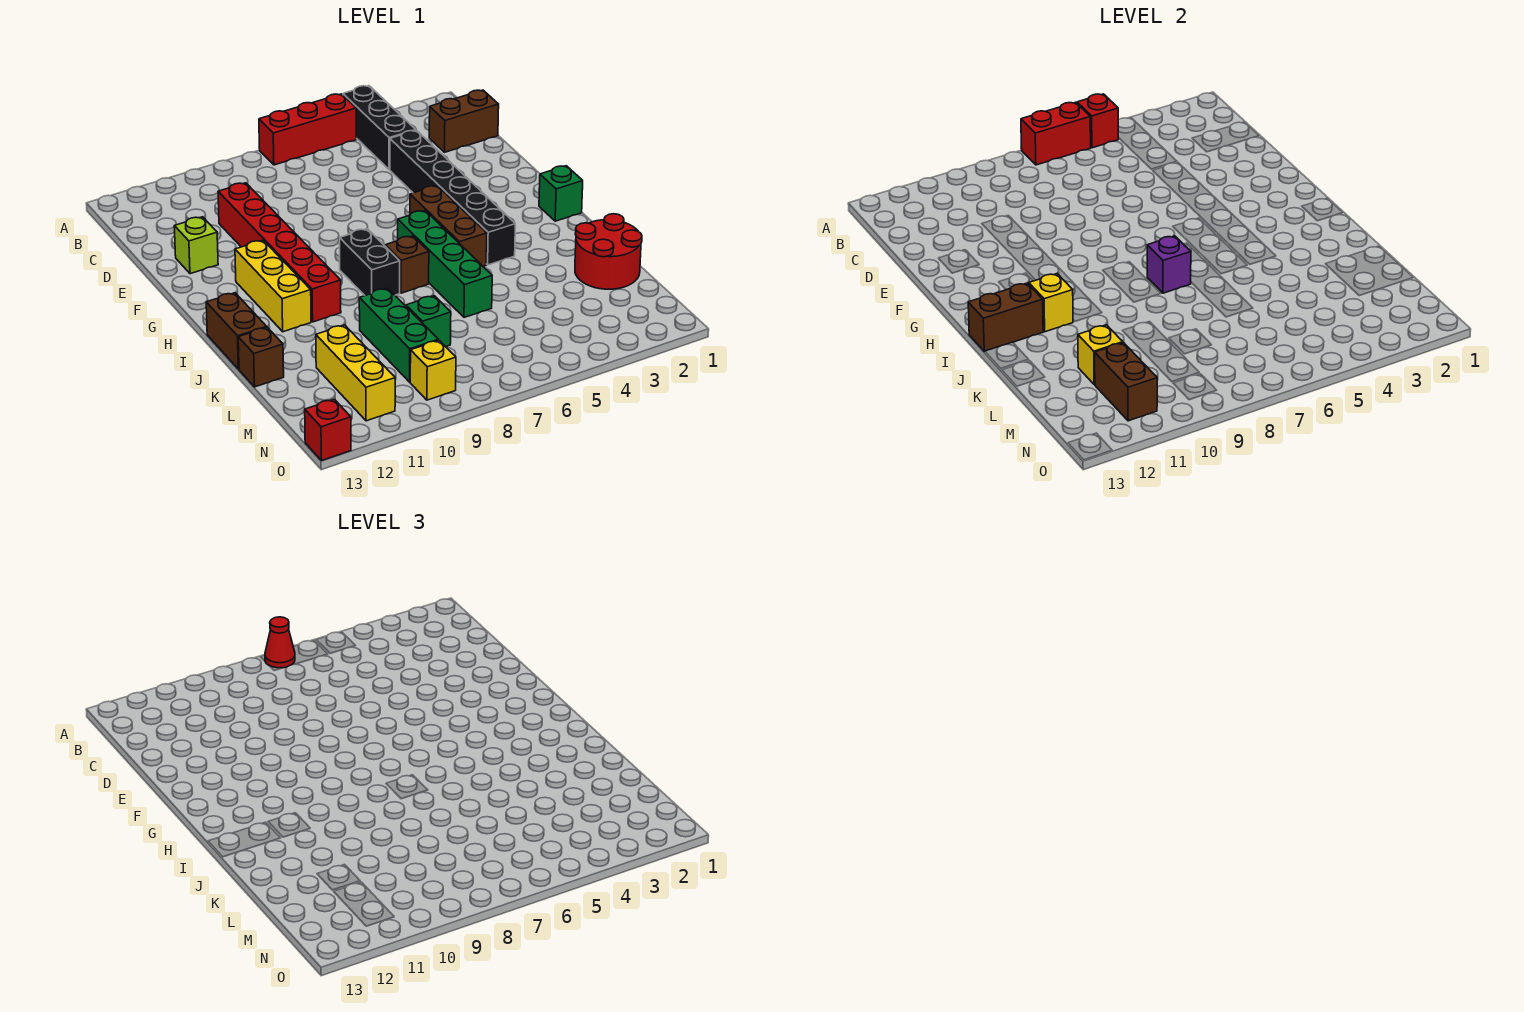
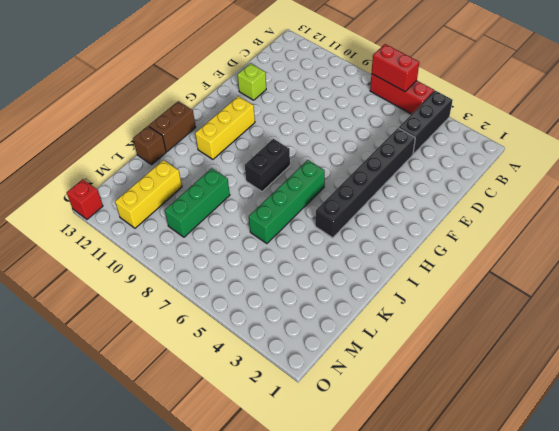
none -> brown brick C1:C2 level 1
none -> red brick D10:I10 level 1
none -> brown brick G5:I5 level 1

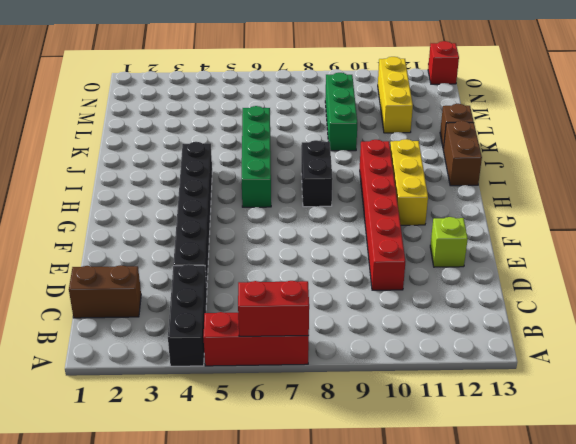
none -> brown brick G5:I5 level 1
none -> green brick H1 level 1
none -> brown brick I7 level 1

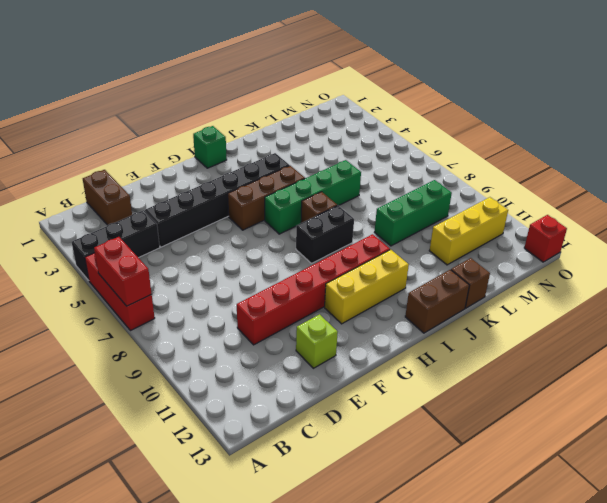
none -> red round brick K1:L2 level 1
none -> green brick L8 level 1
none -> yellow brick N9 level 1

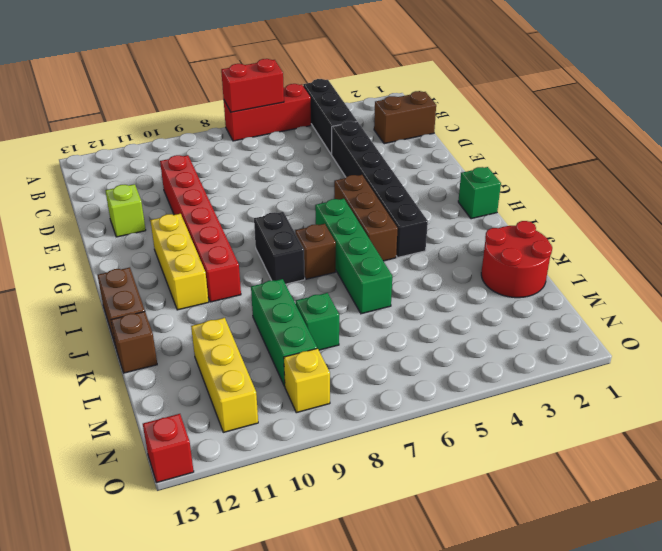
none -> red brick A5 level 2
none -> purple brick I7 level 2
none -> yellow brick I11 level 2

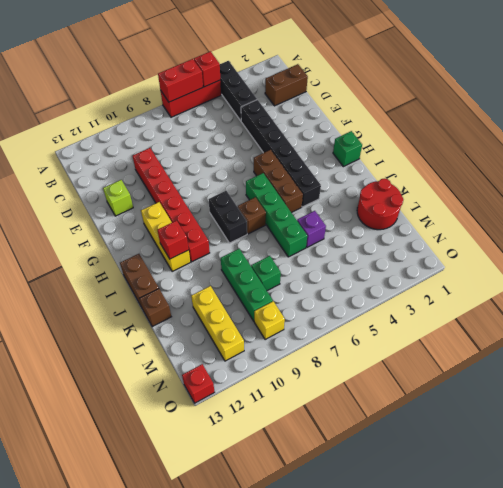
red brick I11 level 2 -> yellow brick I11 level 2
purple brick K5 level 1 -> purple brick I7 level 2
none -> brown brick I12:I13 level 2
none -> yellow brick L11 level 2
none -> brown brick M11:N11 level 2

